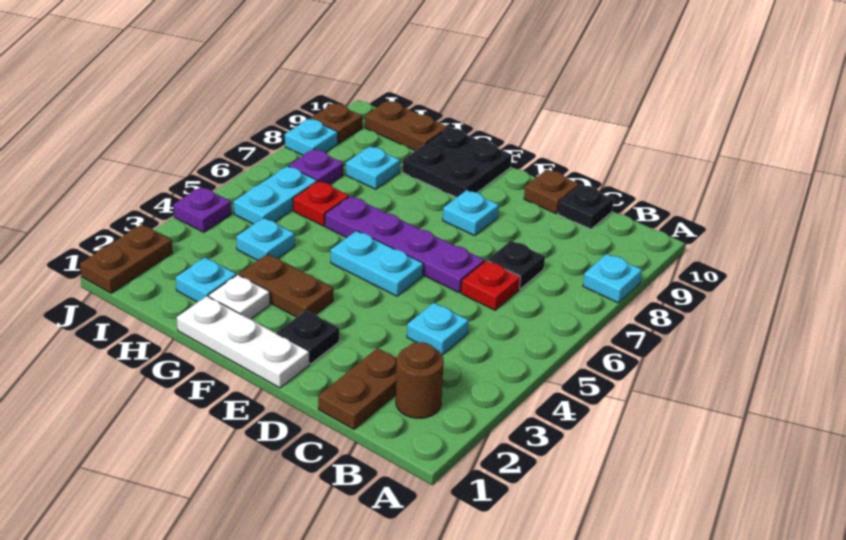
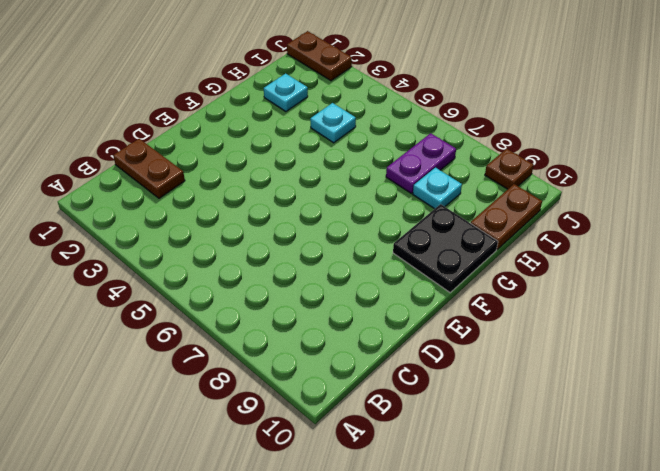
purple plate H7:I7 level 1 -> purple plate I7 level 1
none -> cyan plate A8 level 1
none -> brown round brick B2 level 1
none -> cyan plate C4 level 1

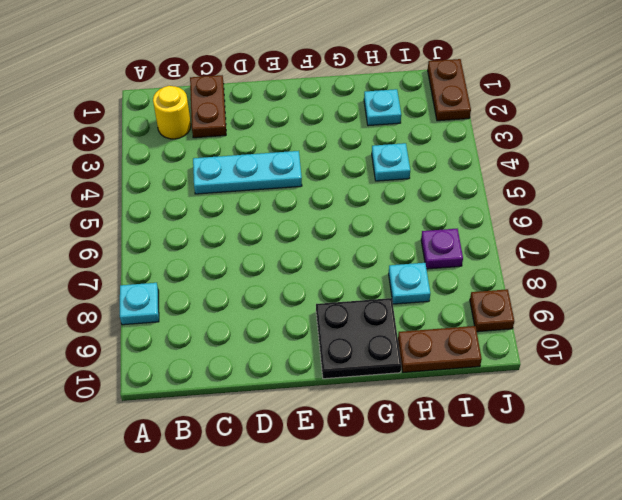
yellow round brick B2 level 1 -> brown round brick B2 level 1
cyan plate C4:E4 level 1 -> cyan plate C4 level 1
none -> red plate C6 level 1
none -> black plate C7 level 1
none -> black plate C10 level 1

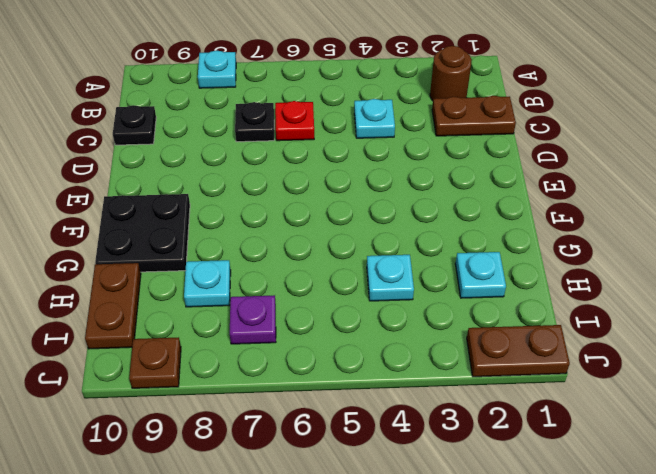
none -> purple plate D6:G6 level 1
none -> brown plate D10 level 1
none -> white plate E1:G1 level 1

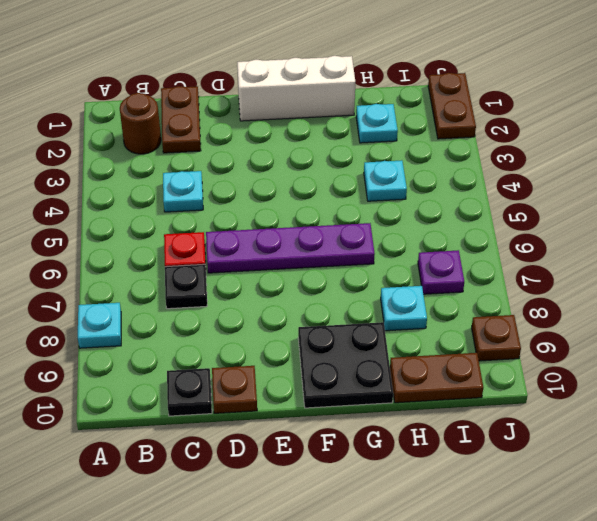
white brick E1:G1 level 1 -> white plate E1:G1 level 1
none -> black plate E2 level 1
none -> cyan plate E5:F5 level 1
none -> cyan plate E8 level 1

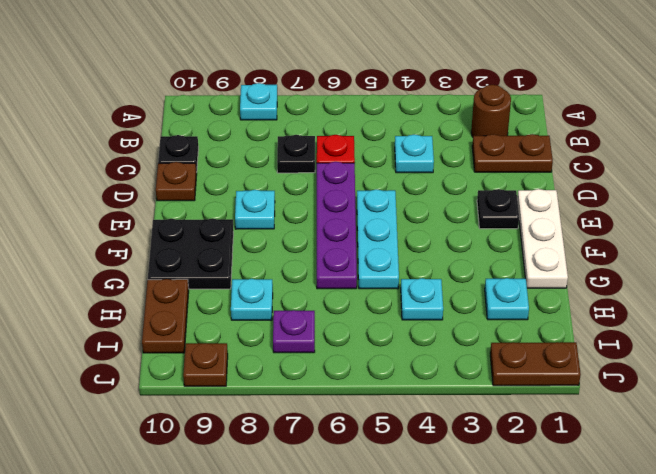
cyan plate E5:G5 level 1 -> cyan plate E5:F5 level 1
none -> brown plate F3:G3 level 1
none -> white plate G2 level 1
none -> red plate H6 level 1

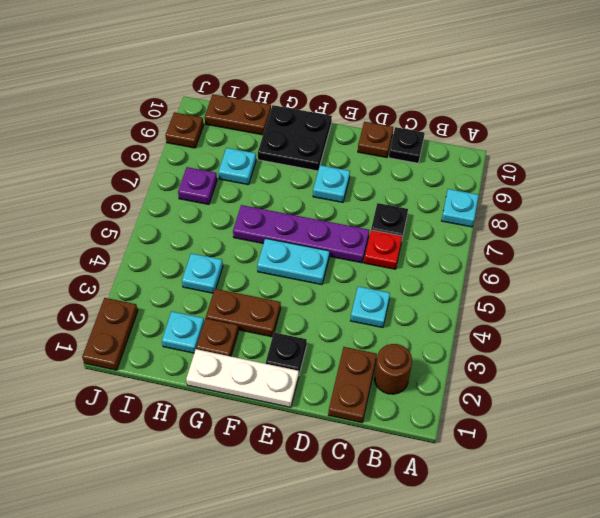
brown plate G2 level 1 -> white plate G2 level 1
none -> red plate H6 level 1
none -> cyan plate I5:I6 level 1
none -> purple plate J4 level 1

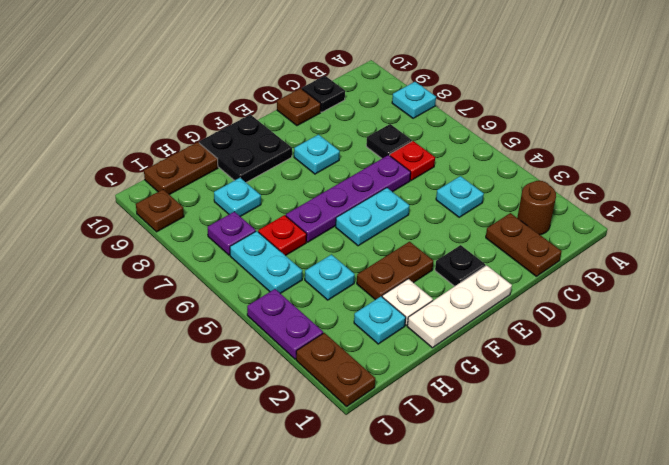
purple plate J3:J4 level 1 -> purple plate J4 level 1
none -> cyan plate J8 level 1

